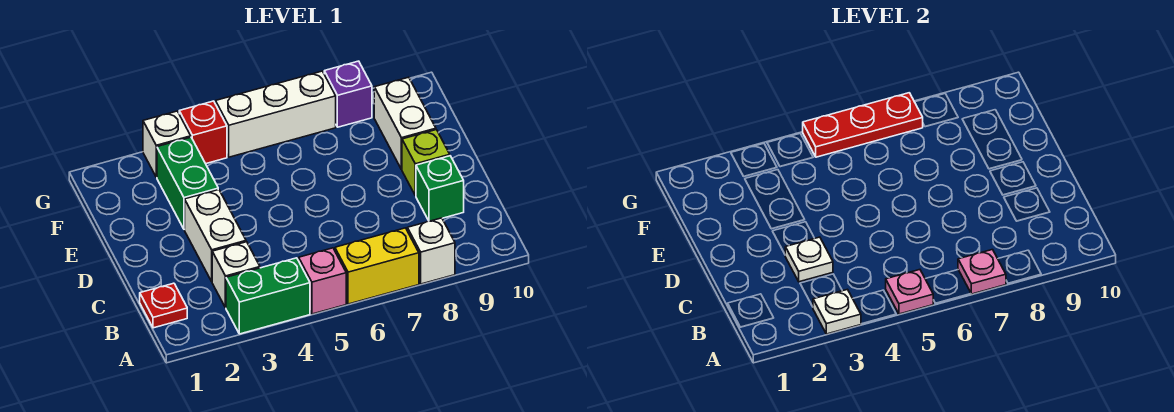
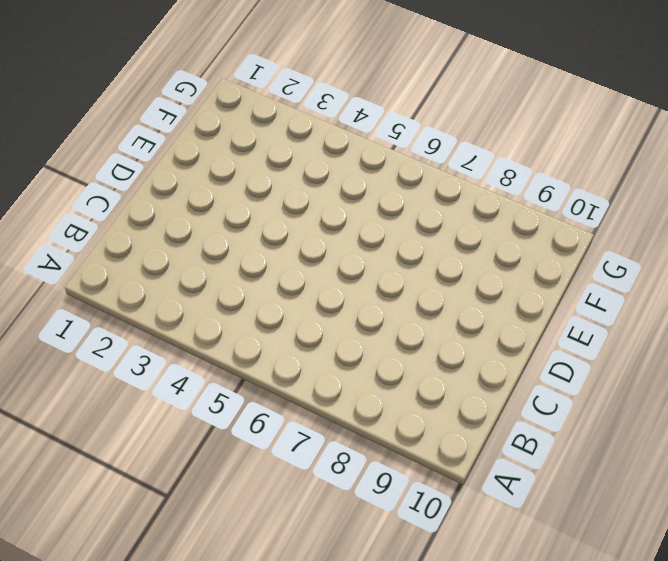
none -> green brick A3:A4 level 1
none -> pink brick A5 level 1
none -> yellow brick A6:A7 level 1

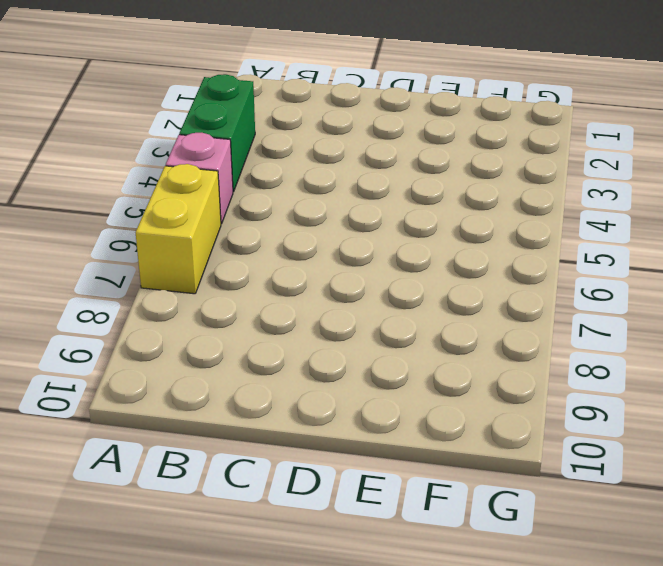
none -> white brick A8 level 1
none -> red plate B1 level 1
none -> white brick B3 level 1

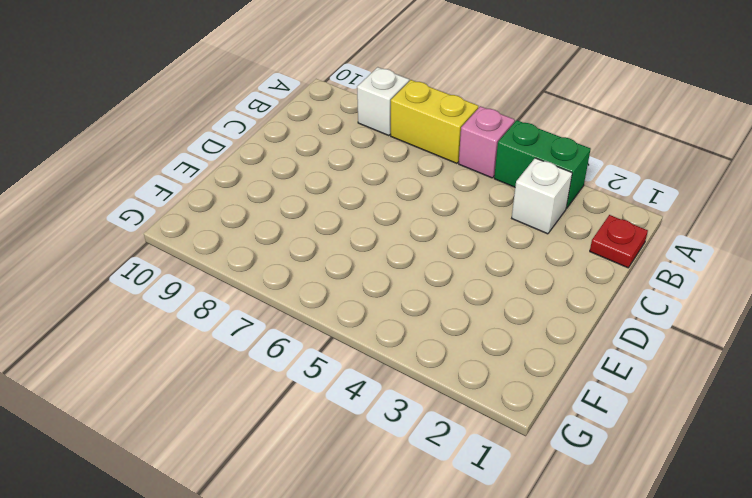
none -> white brick C3:D3 level 1
none -> green brick C9 level 1
none -> lime brick D9 level 1

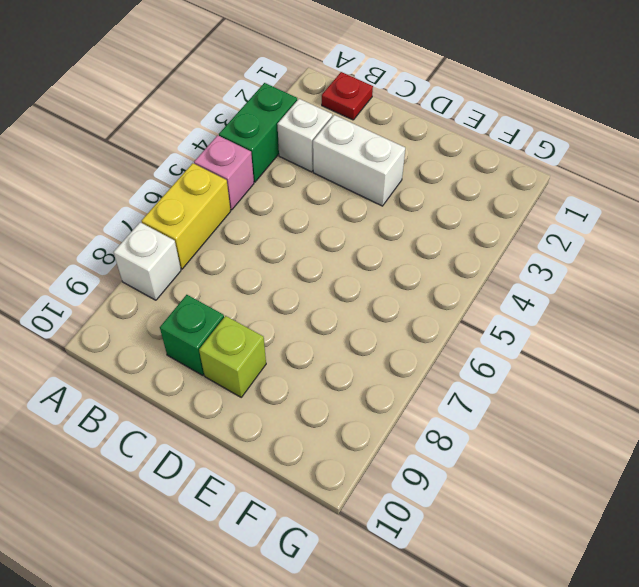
none -> green brick E3:F3 level 1
none -> white brick E9:F9 level 1
none -> white brick G3 level 1

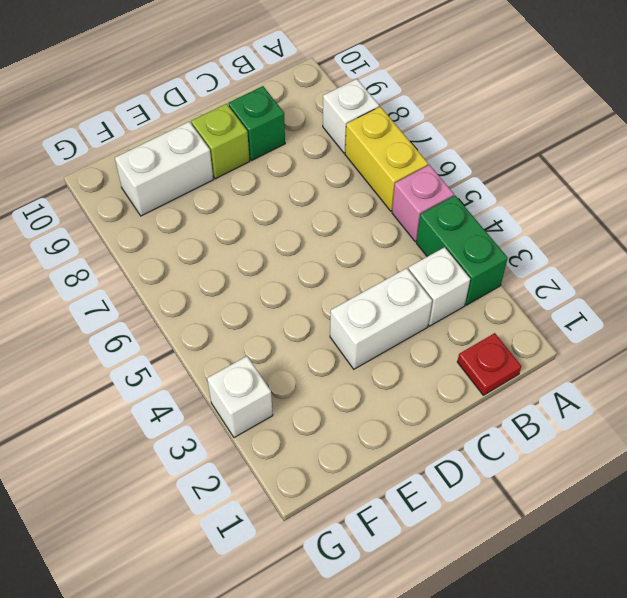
none -> green brick E3:F3 level 1
none -> red brick G4 level 1
none -> white brick G5:G7 level 1

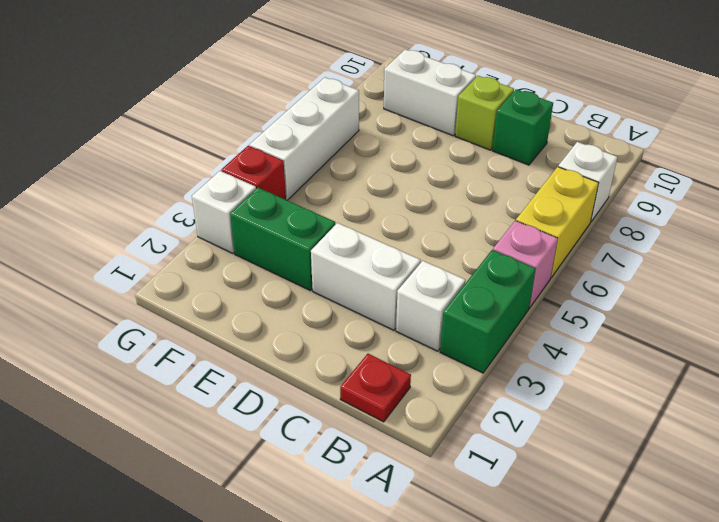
none -> purple brick G8 level 1
none -> white plate A3 level 2
none -> pink plate A5 level 2

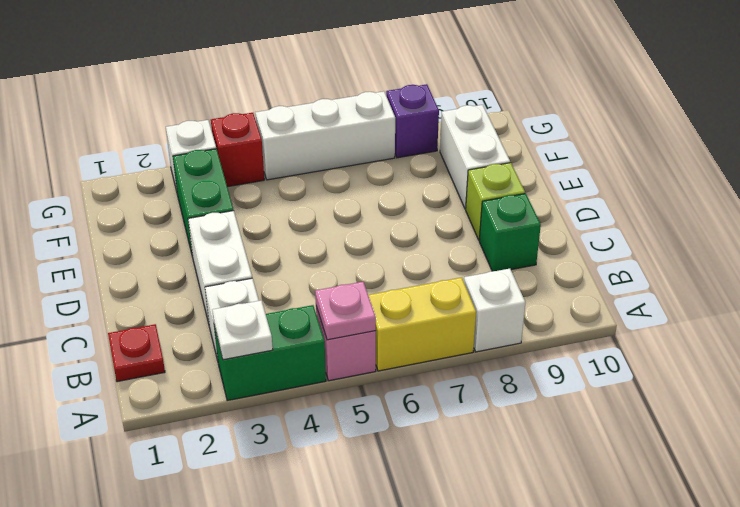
none -> pink plate A7 level 2
none -> white plate C3 level 2
none -> red plate G5:G7 level 2

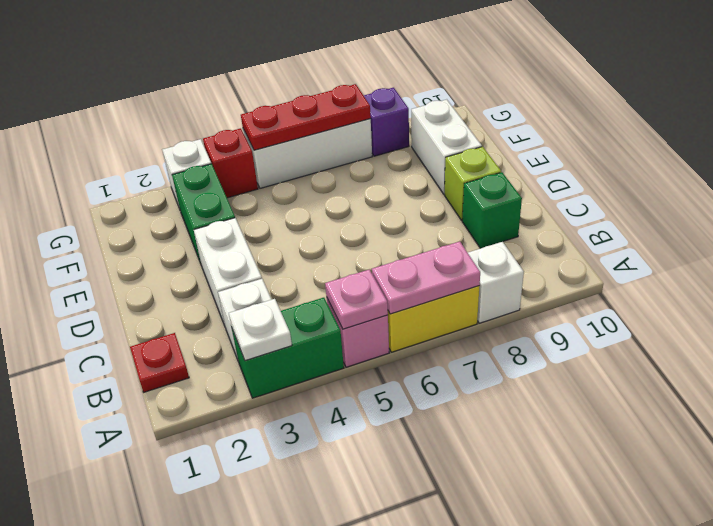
pink plate A6:A7 level 2 -> pink plate A7 level 2
none -> white plate C3 level 2

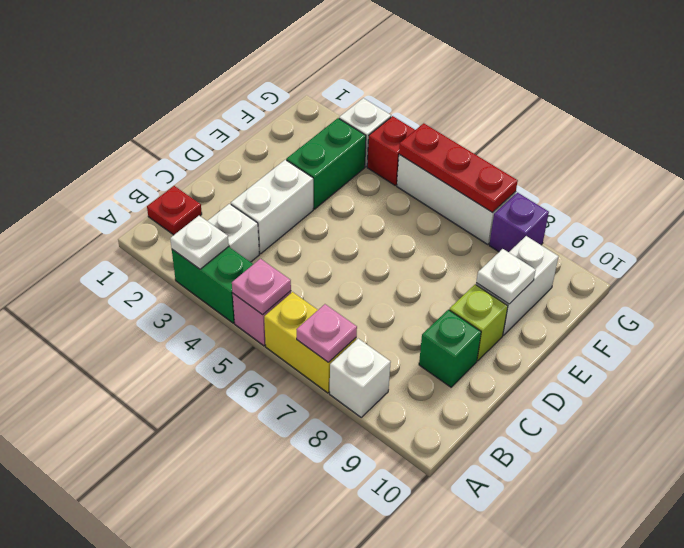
white plate E9 level 2 -> white plate C3 level 2

